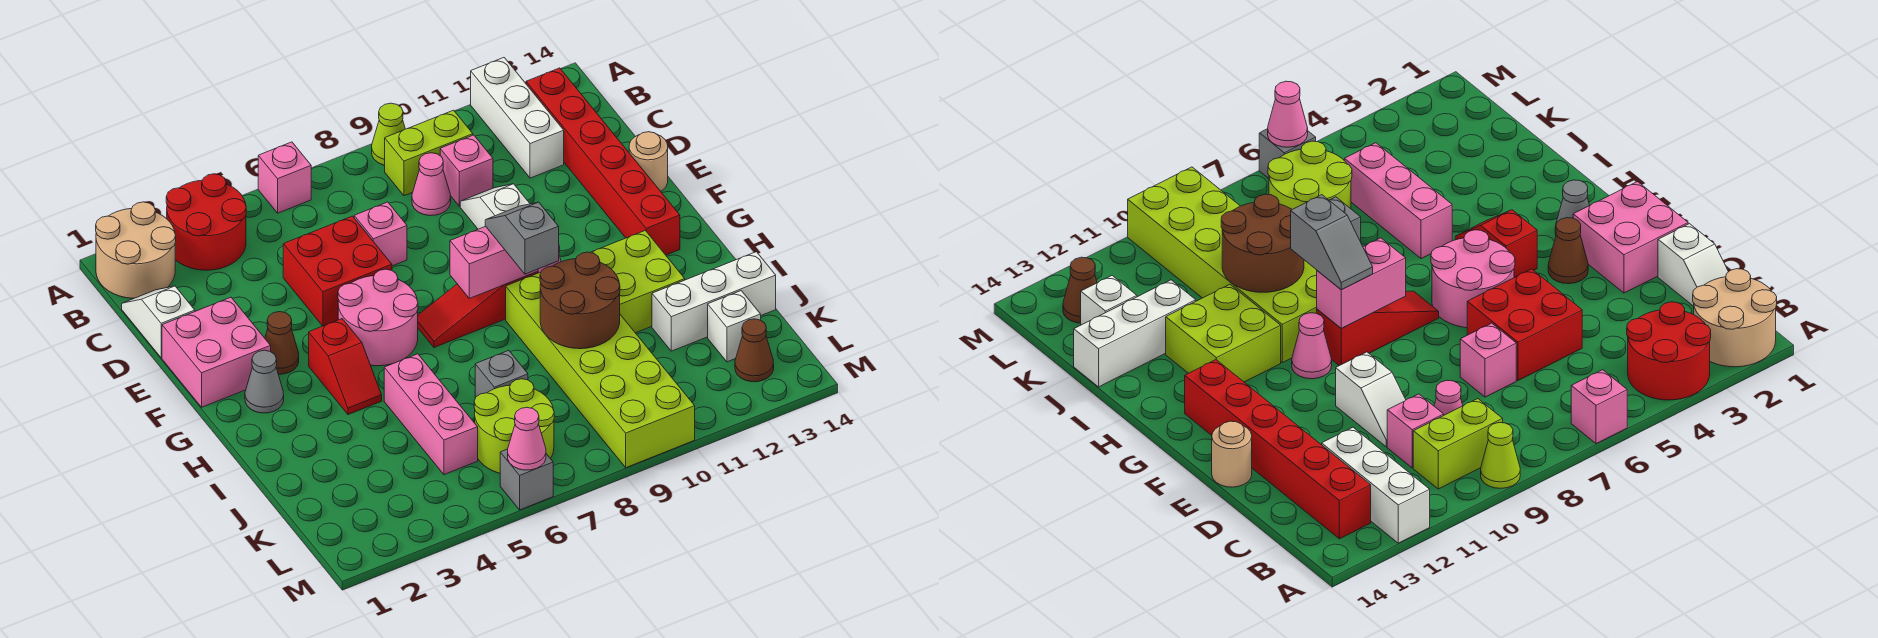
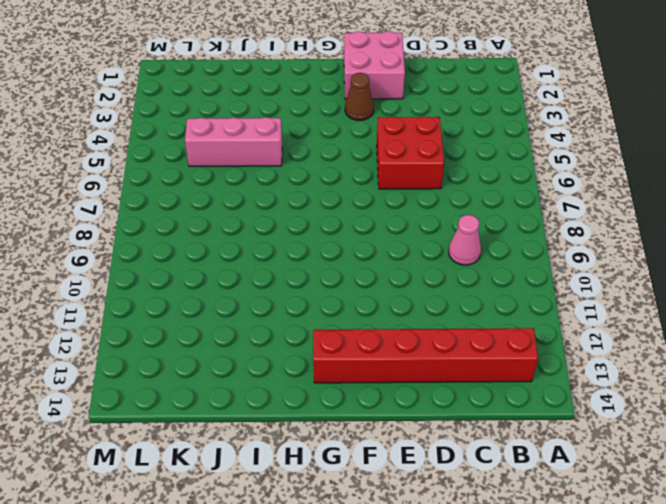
none -> tan round brick A1:B2 level 1
none -> red round brick A3:B4 level 1
none -> pink brick A6 level 1
none -> lime cone A9 level 1

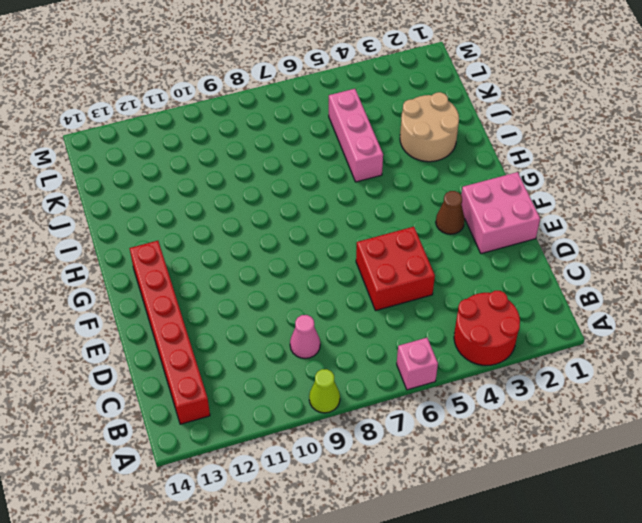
tan round brick I2:J3 level 1 -> tan round brick A1:B2 level 1
none -> white brick A12:C12 level 1
none -> lime brick B9:B10 level 1
none -> white slope C1:D1 level 1 top D
none -> pink brick C10 level 1

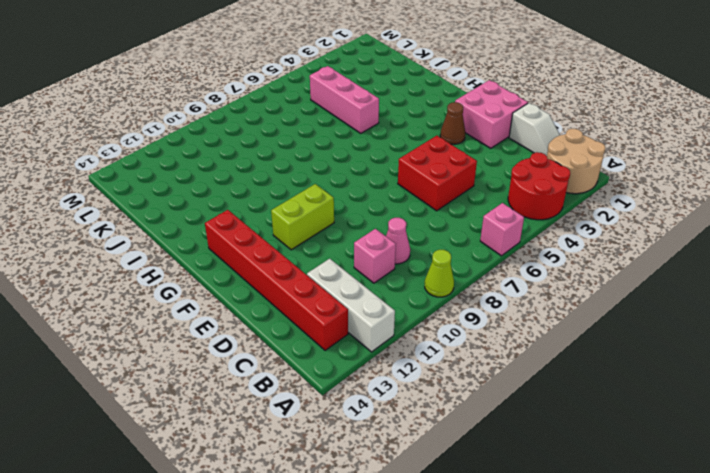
lime brick F10:F11 level 1 -> lime brick B9:B10 level 1
none -> pink brick D7 level 1
none -> white slope D10:E10 level 1 top E
none -> tan round brick E14 level 1
none -> pink round brick F5:G6 level 1

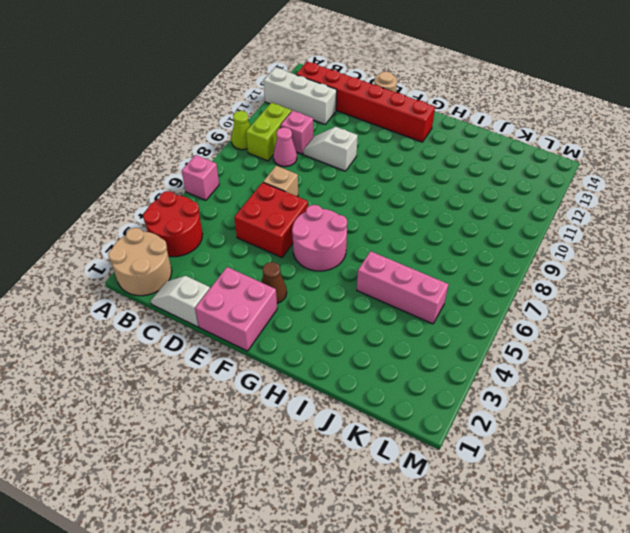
tan brick D7 level 1 -> pink brick D7 level 1
none -> grey cone G2 level 1
none -> red slope G4:H4 level 1 top G
none -> red slope G7:G9 level 1 top 9
none -> pink cone G10 level 1

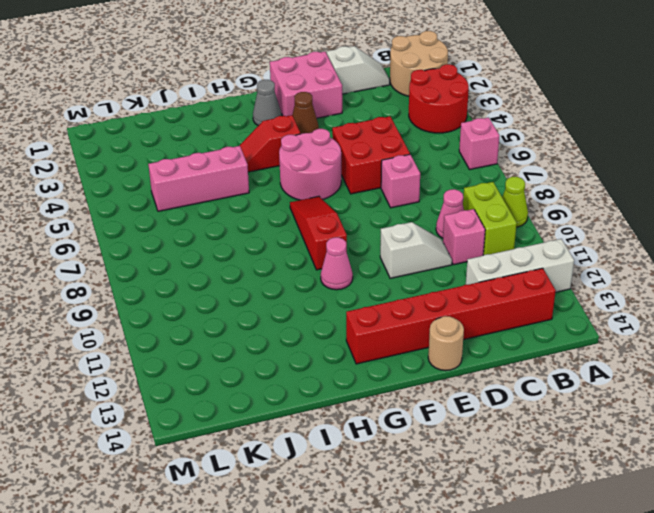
none -> lime brick H9:M10 level 1
none -> lime brick H11:I12 level 1
none -> grey brick J7 level 1
none -> white brick J12:J14 level 1

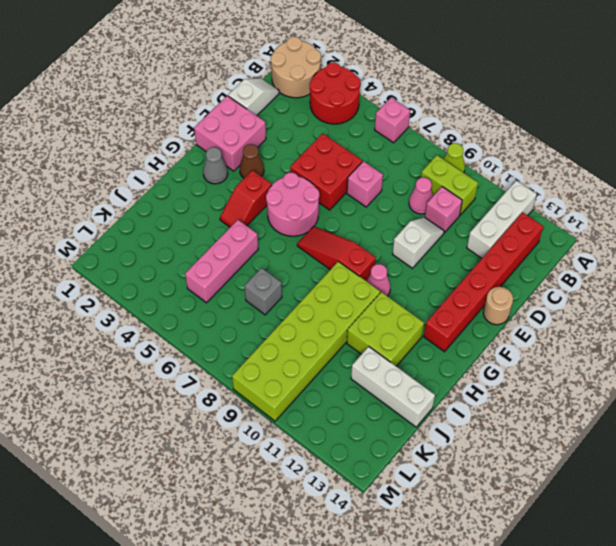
none -> lime round brick K6:L7 level 1
none -> white brick K13 level 1
none -> brown cone L13 level 1
none -> grey brick M6 level 1

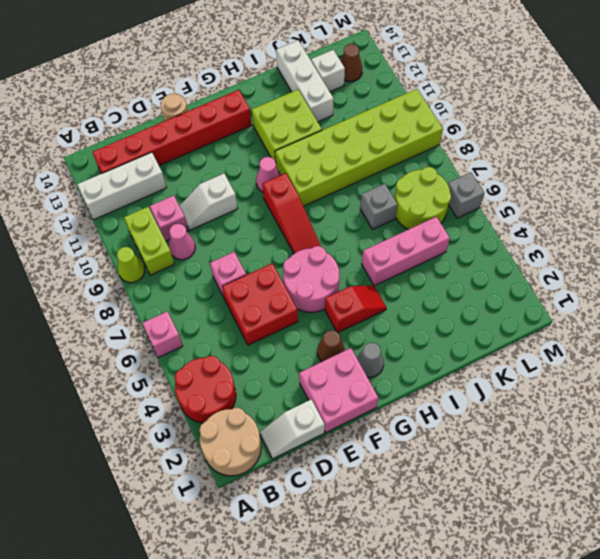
none -> pink brick G8:G9 level 2
none -> brown round brick I9:J10 level 2
none -> pink cone M6 level 2
none -> grey slope G9:H9 level 3 top H

